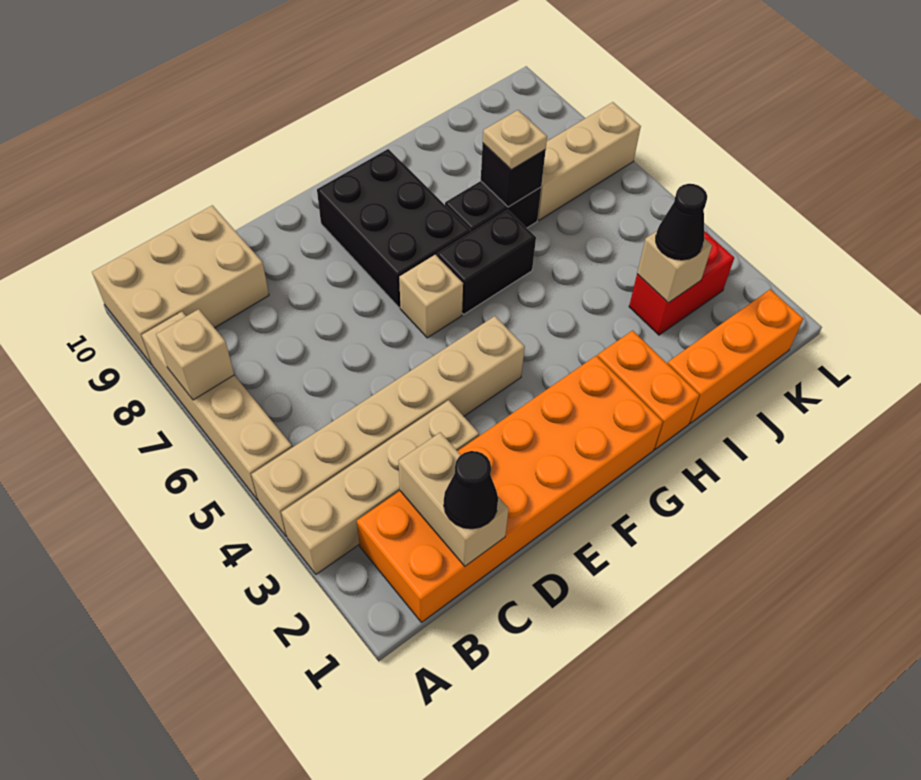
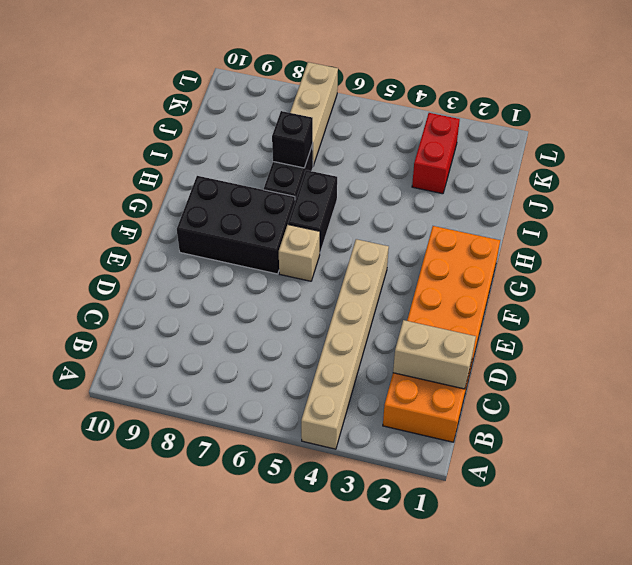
none -> tan brick A3:D3 level 1
none -> tan brick A5:A8 level 1
none -> tan brick A9:C10 level 1

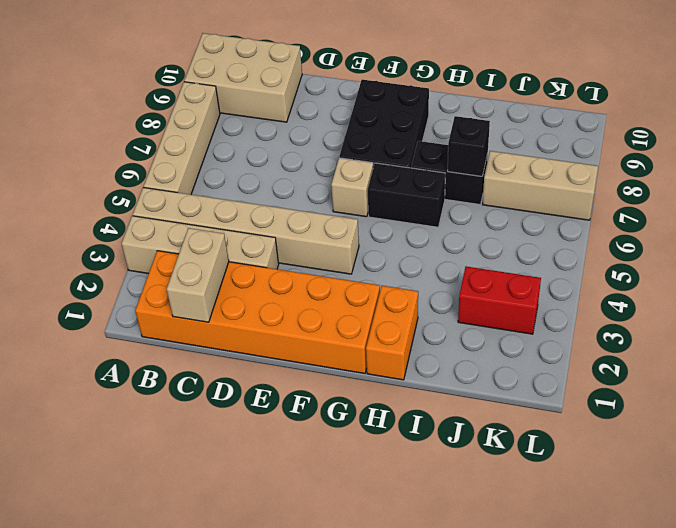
none -> orange brick I1:K1 level 1
none -> tan brick A7 level 2
none -> tan brick J3 level 2

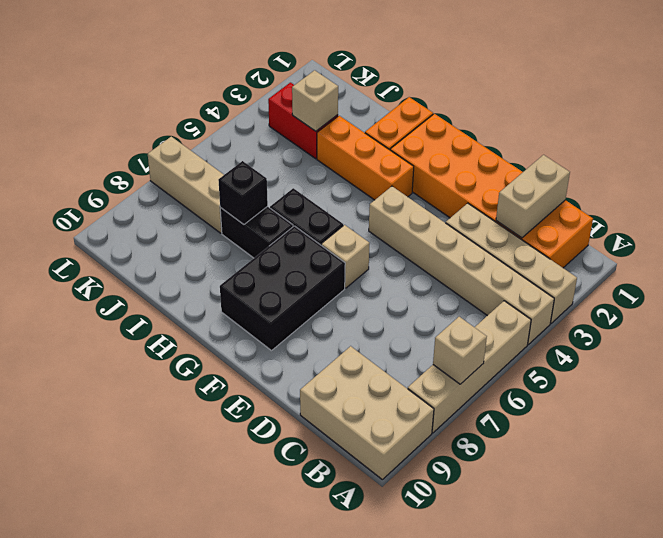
orange brick G3:I3 level 1 -> orange brick I1:K1 level 1
none -> black cone C1 level 3
none -> tan plate I7 level 3
none -> black cone J3 level 3

